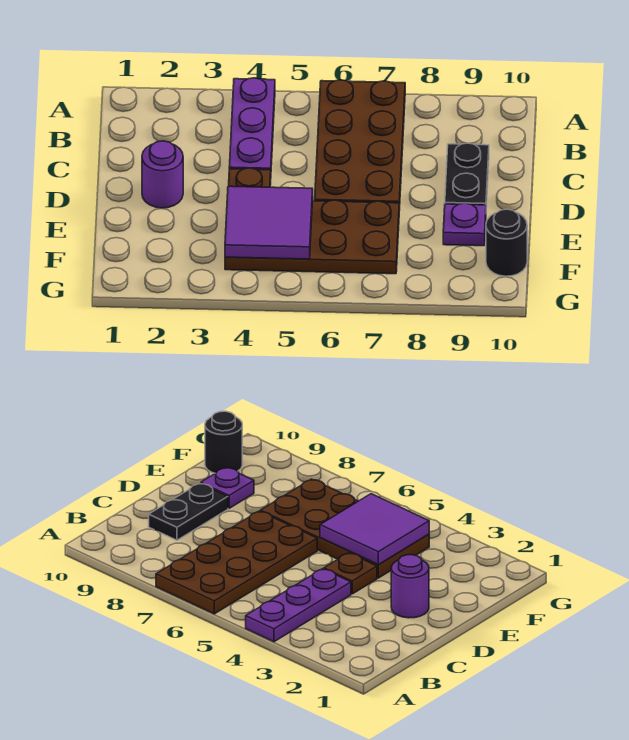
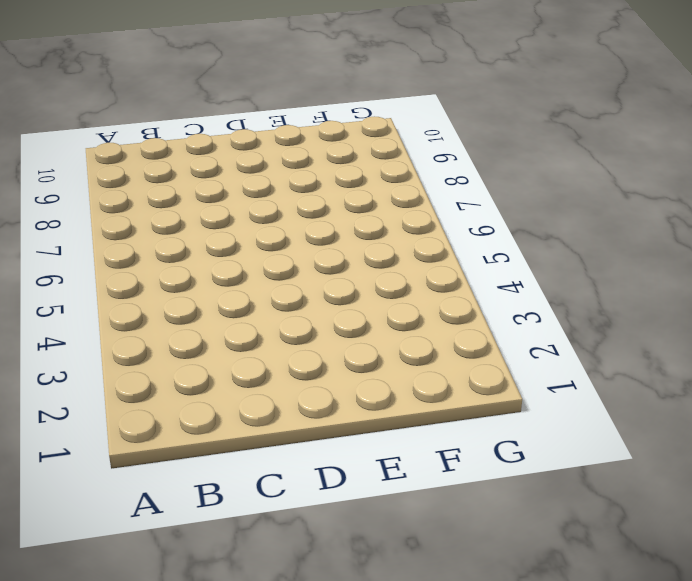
none -> purple plate A4:C4 level 1
none -> brown plate A6:D7 level 1

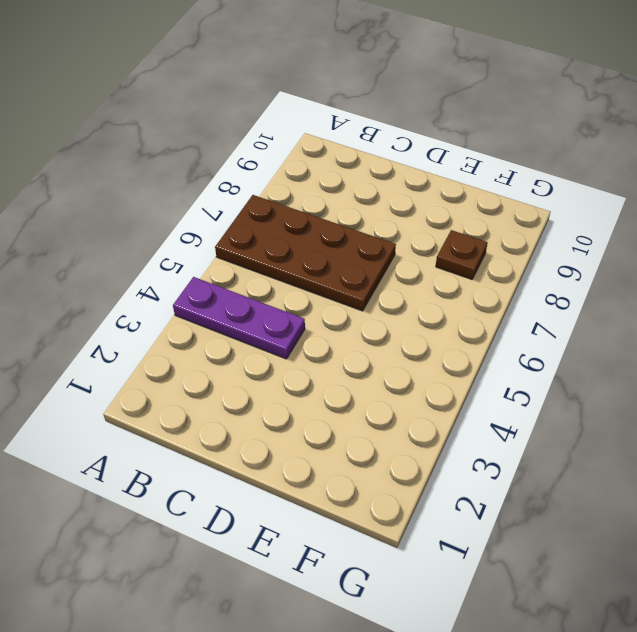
brown plate F8 level 1 -> brown plate D4 level 1
none -> black plate C9:D9 level 1
none -> purple round brick D2 level 1

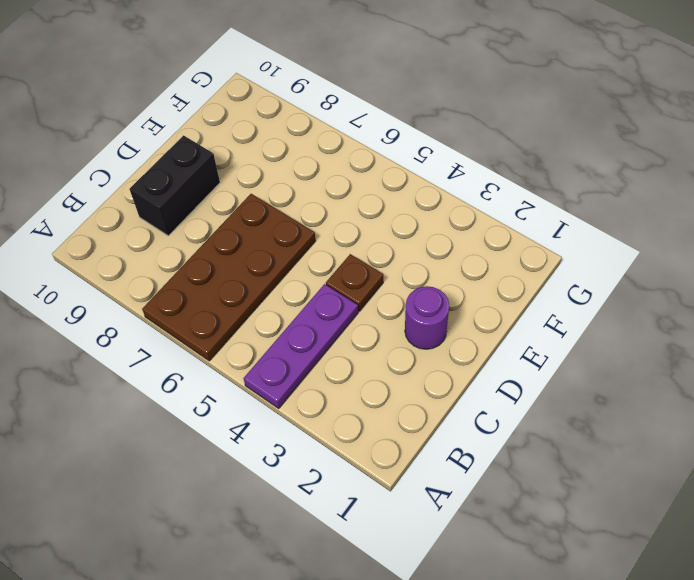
black brick C9:D9 level 1 -> black plate C9:D9 level 1
none -> brown plate E4:F7 level 1
none -> purple plate E9 level 1

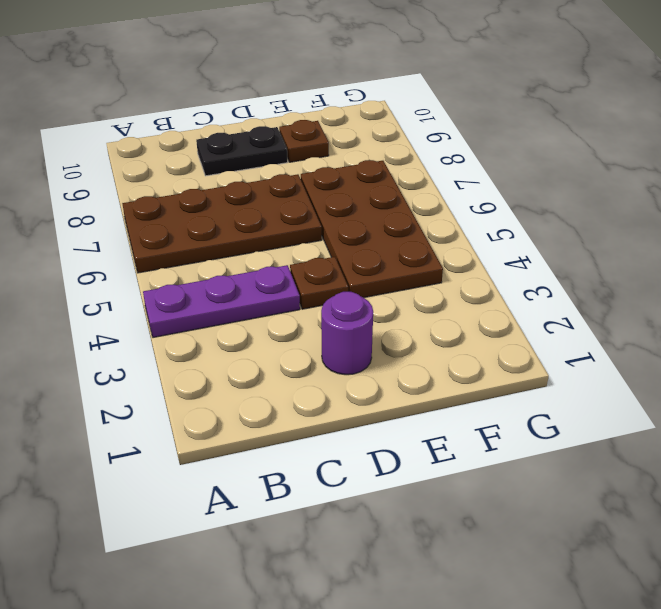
brown plate E9 level 1 -> purple plate E9 level 1
none -> black round brick F10 level 1
none -> purple tile E4:F5 level 2

